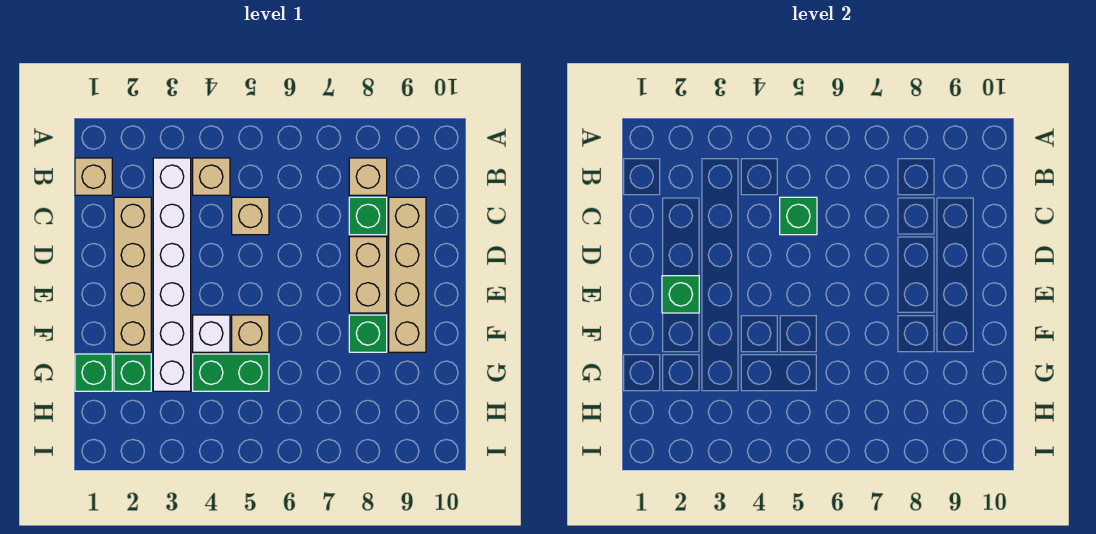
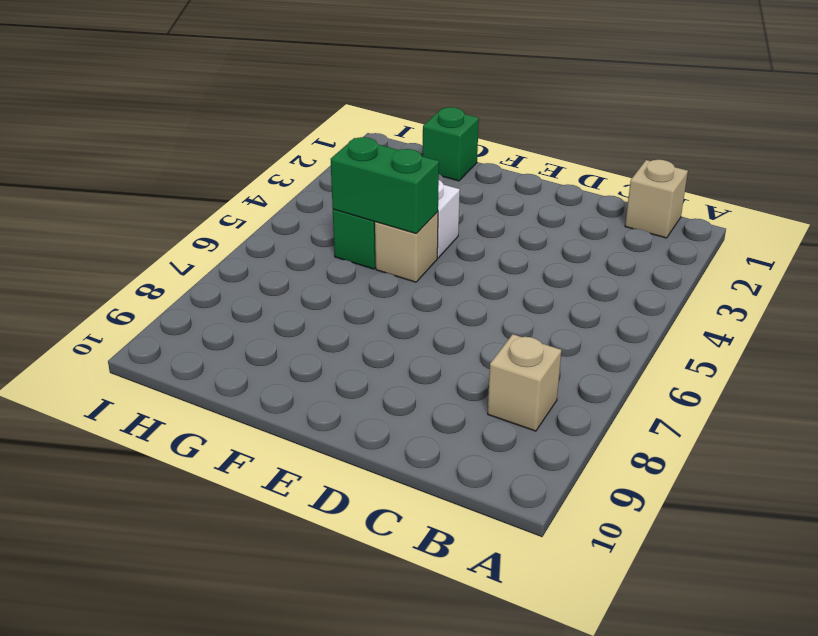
green brick F5:G5 level 2 -> none
none -> white brick B3:G3 level 1
none -> tan brick B4 level 1
none -> tan brick C2:F2 level 1

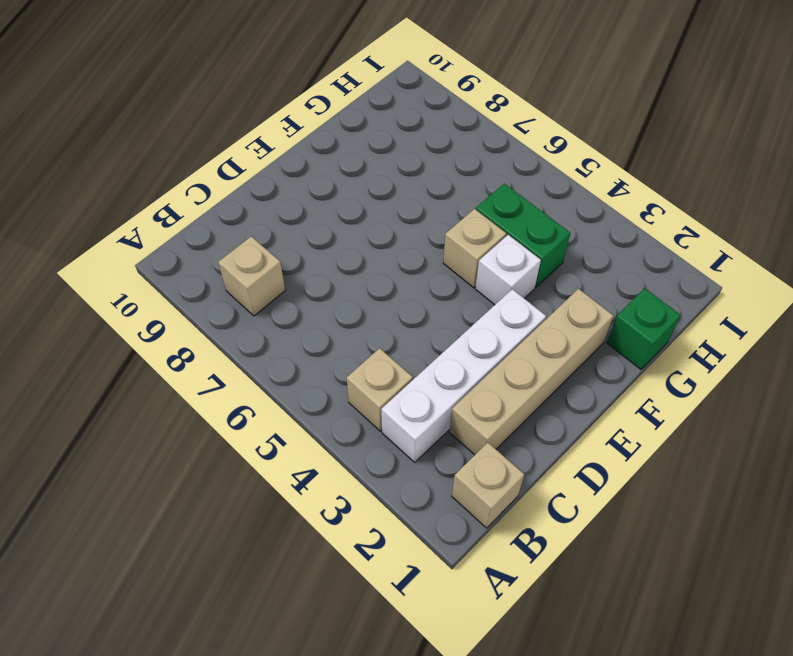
white brick B3:E3 level 1 -> white brick B3:G3 level 1
none -> tan brick C5 level 1
none -> green brick C8 level 1
none -> tan brick C9:F9 level 1

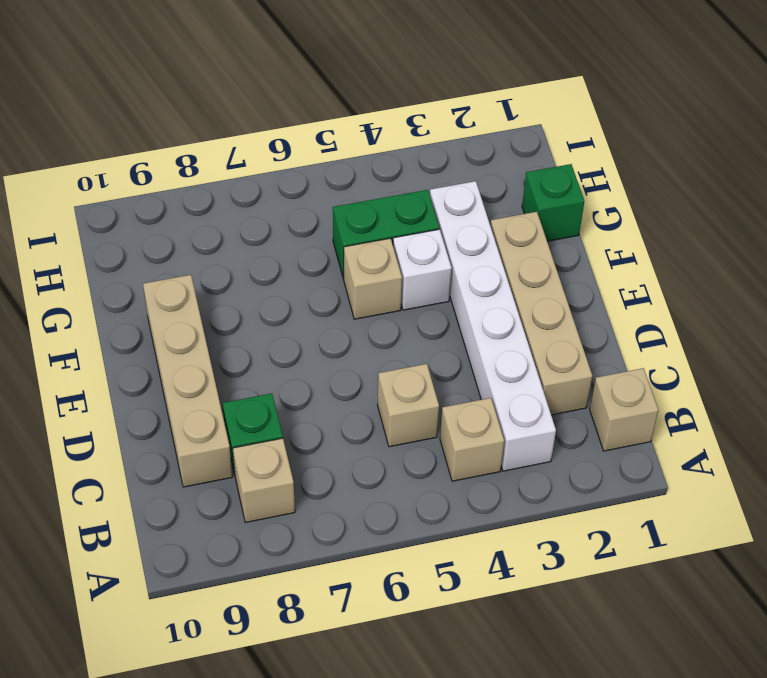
none -> tan brick D8:E8 level 1
none -> green brick F8 level 1
none -> green brick G2 level 1

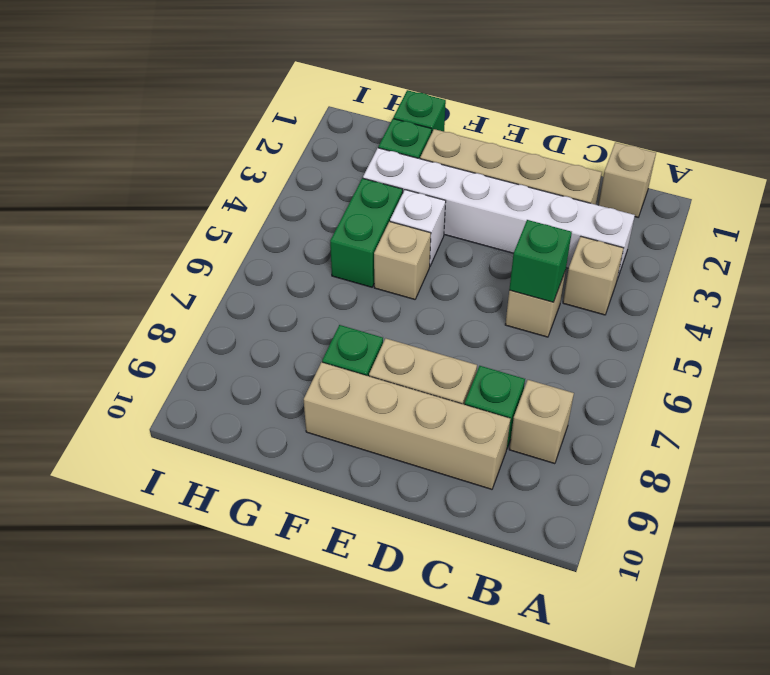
none -> green brick E2 level 2

